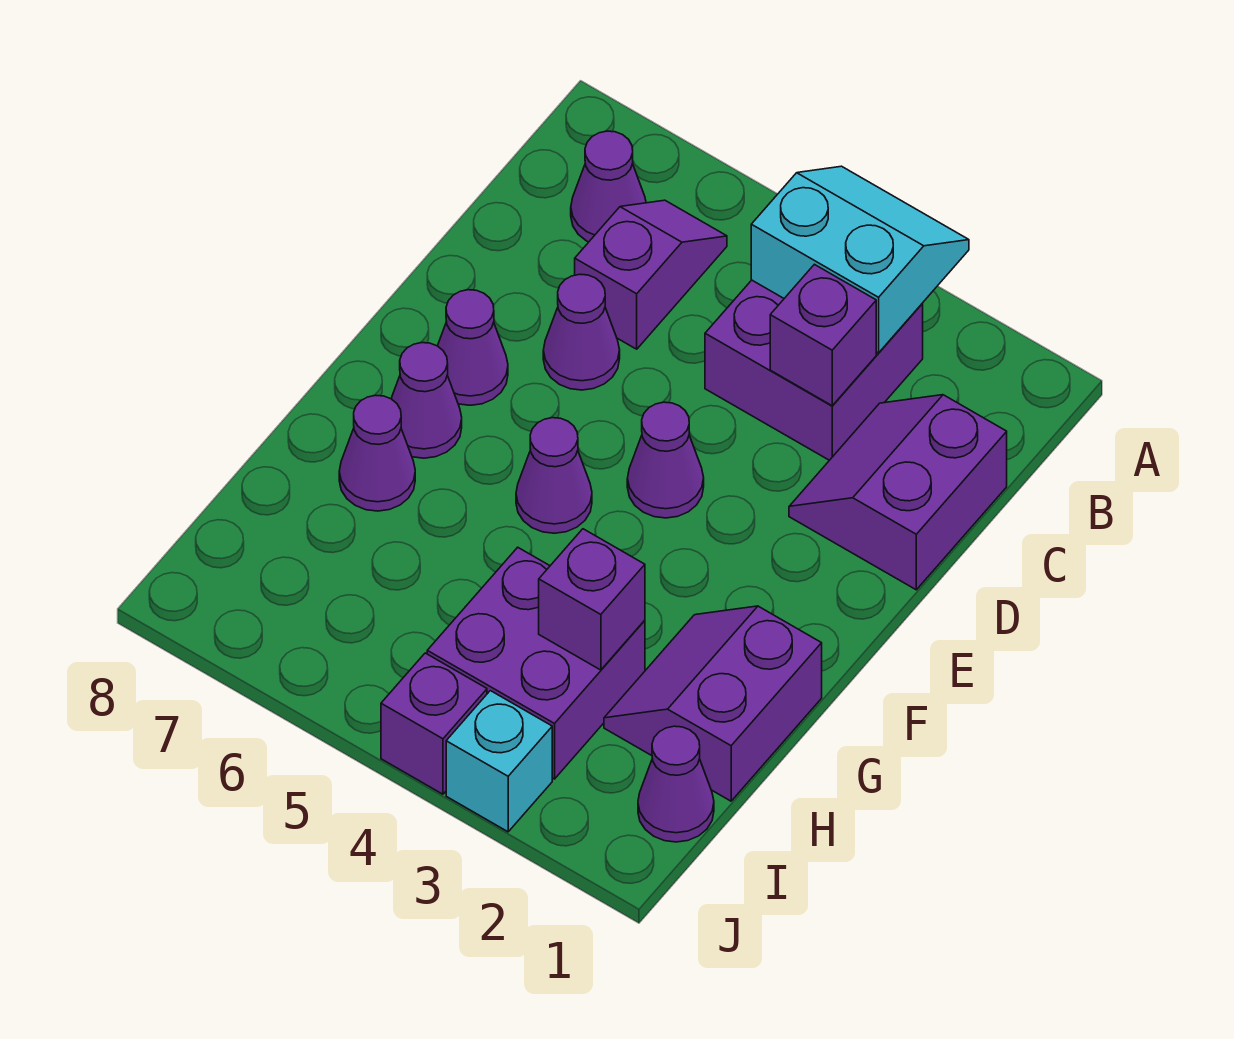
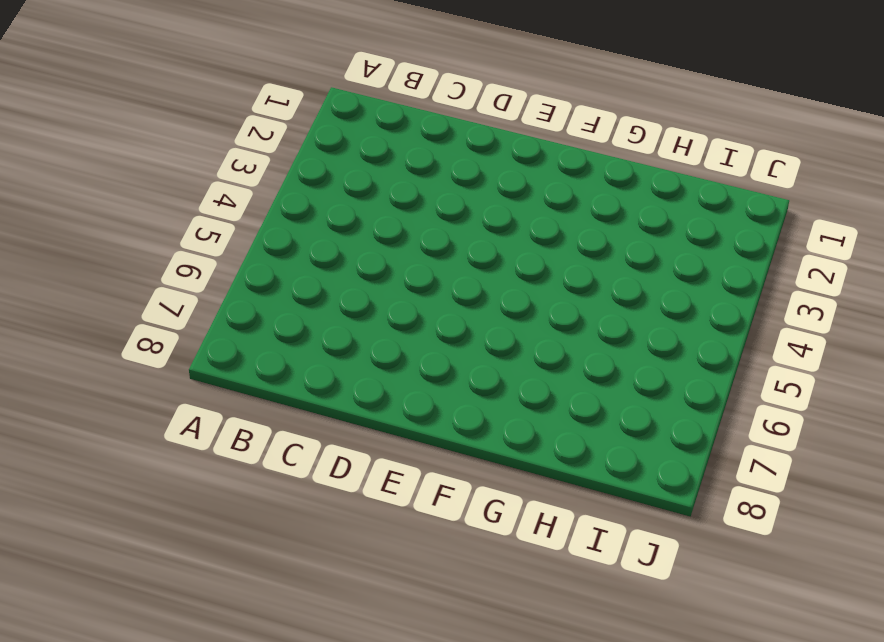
none -> purple brick B3:C4 level 1
none -> purple slope B6:C6 level 1 top C
none -> purple cone B7 level 1

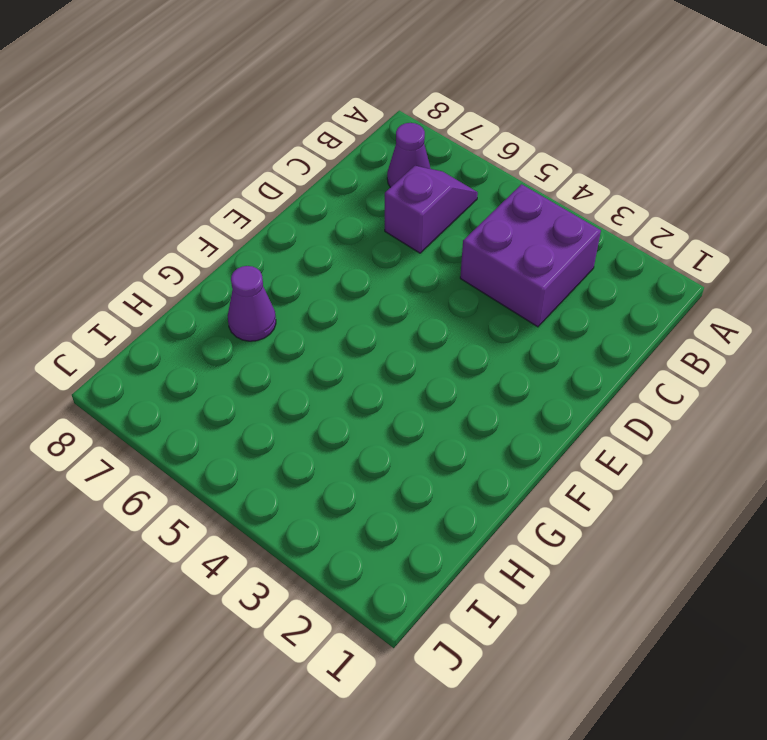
none -> purple slope C1:D2 level 1 top 1
none -> purple cone D6 level 1
none -> purple cone E4 level 1

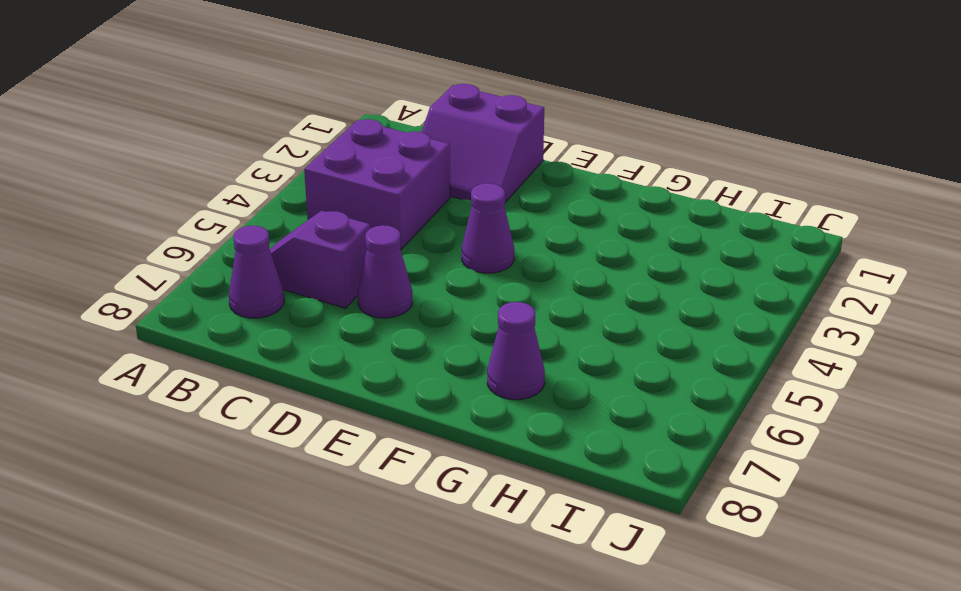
none -> purple cone E7 level 1
none -> purple cone F5 level 1
none -> purple cone F7 level 1

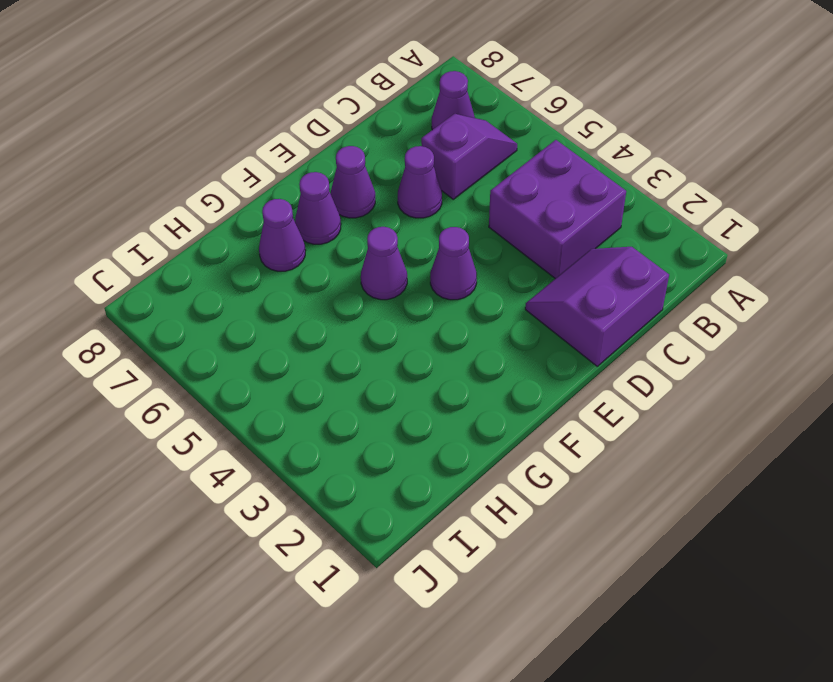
none -> purple slope G1:H2 level 1 top 1
none -> purple brick H3:I4 level 1
none -> purple cone I1 level 1

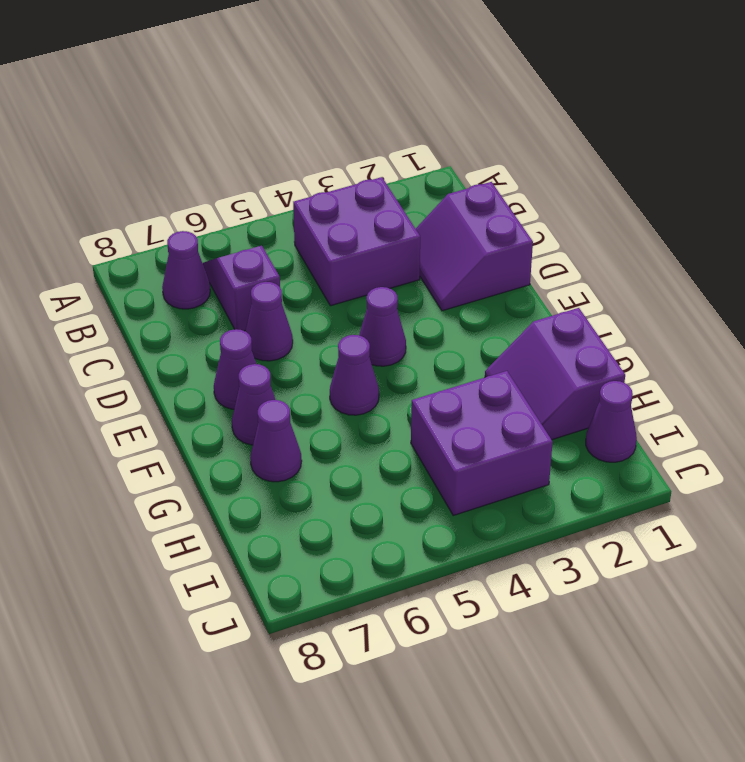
none -> cyan brick J3 level 1
none -> purple brick J4 level 1
none -> cyan slope A3:B4 level 2 top B

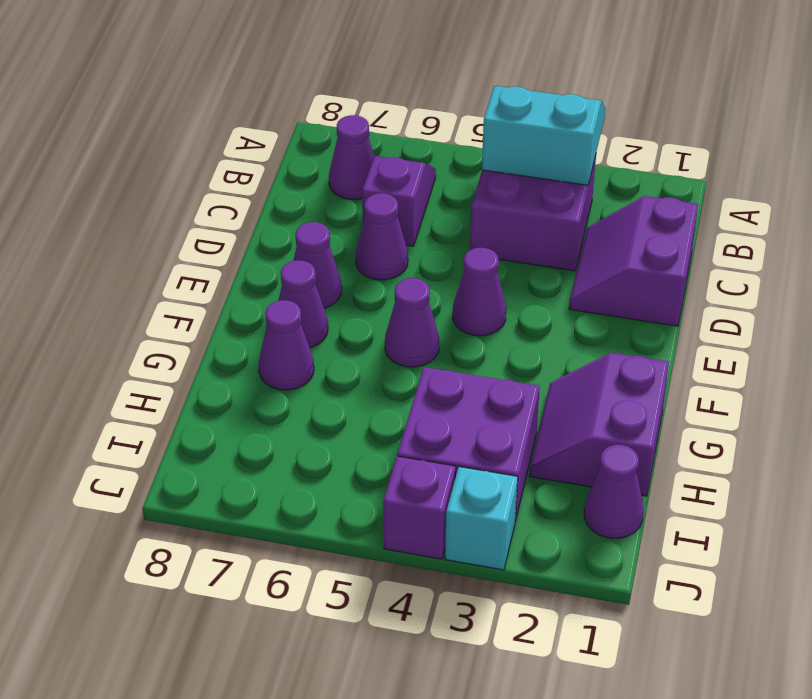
none -> purple brick C3 level 2
none -> purple brick H3 level 2

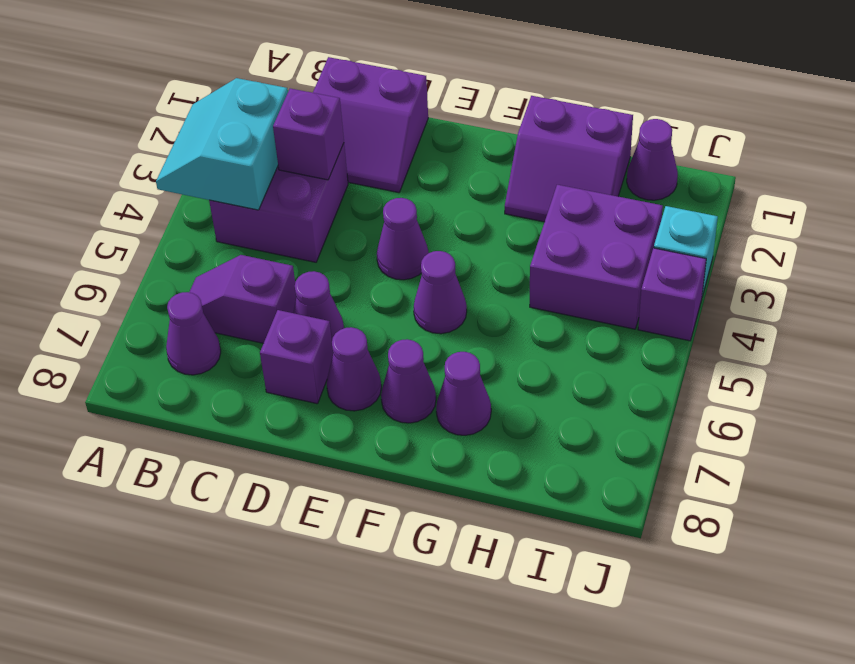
purple brick D7 level 1 -> purple brick H3 level 2

